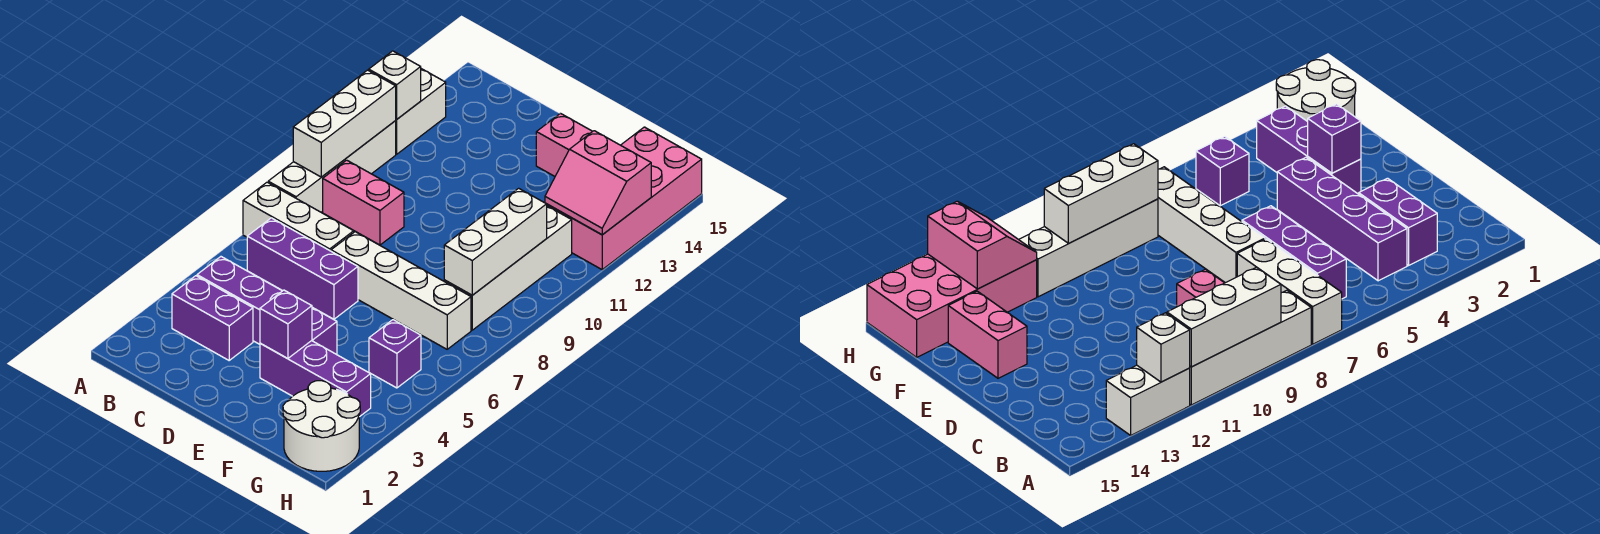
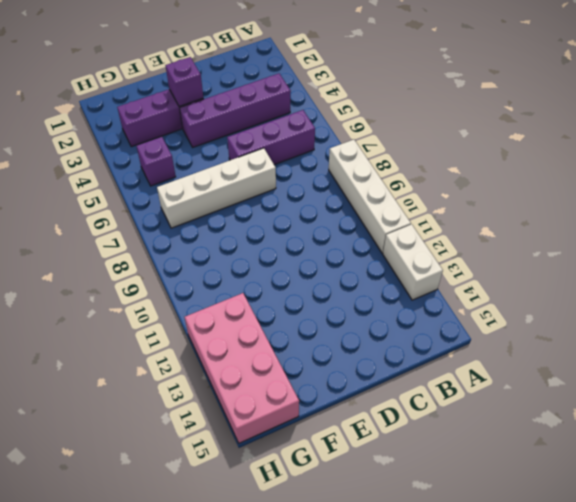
none -> white brick A7:C7 level 1
none -> purple brick B3:C3 level 1
none -> pink brick B9:C9 level 1

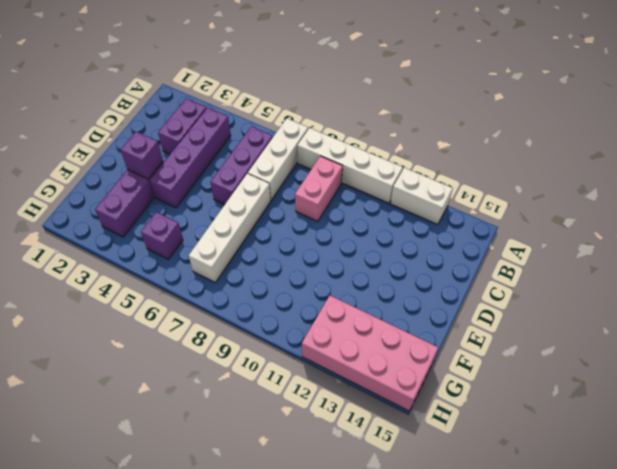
none -> pink brick E14:F14 level 1
none -> white round brick G1:H2 level 1
none -> white brick G8:G11 level 1

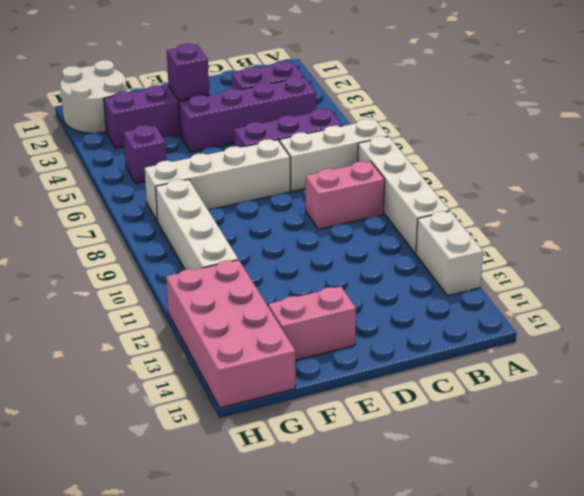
none -> white brick A9:A11 level 2
none -> white brick A12 level 2
none -> white brick G8:G10 level 2

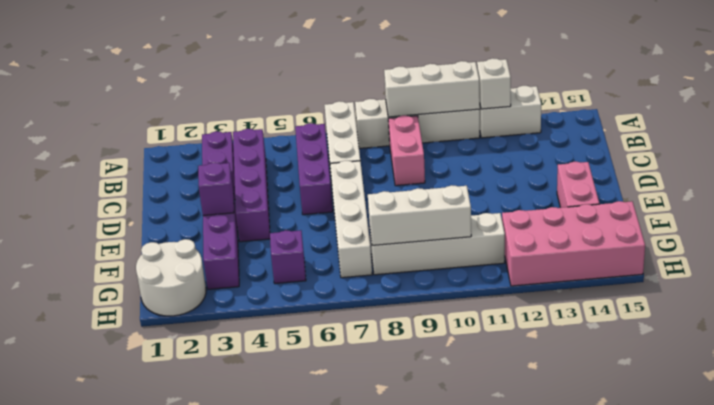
none -> pink slope G12:H13 level 2 top 13

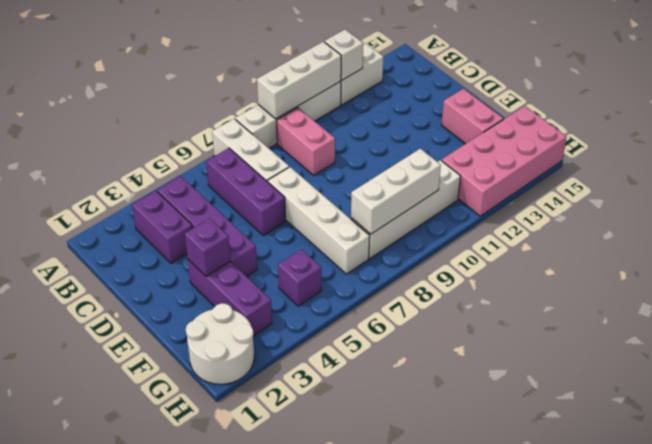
none -> pink slope G12:H13 level 2 top 13

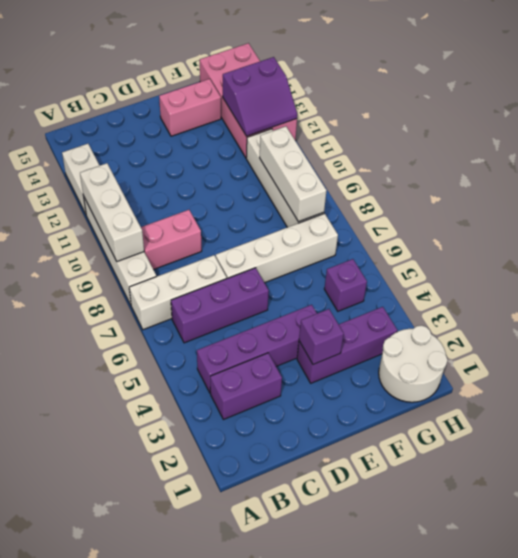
purple slope G12:H13 level 2 top 13 -> pink slope G12:H13 level 2 top 13
none -> white brick A12 level 2

